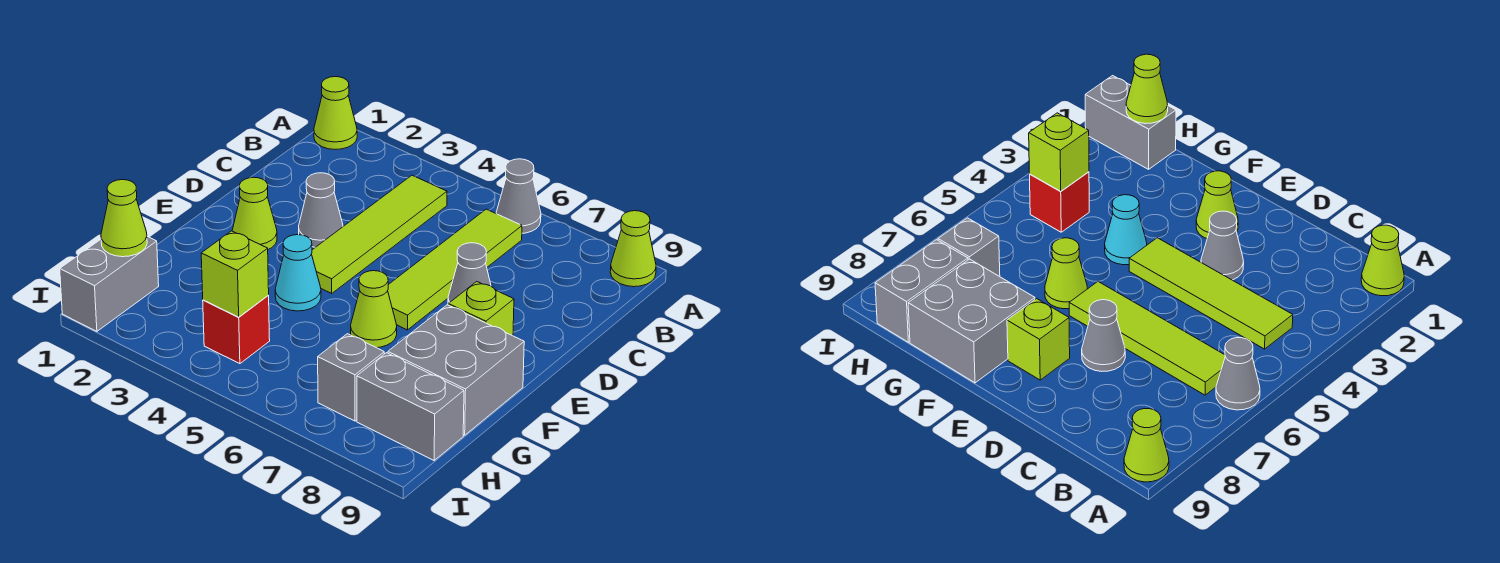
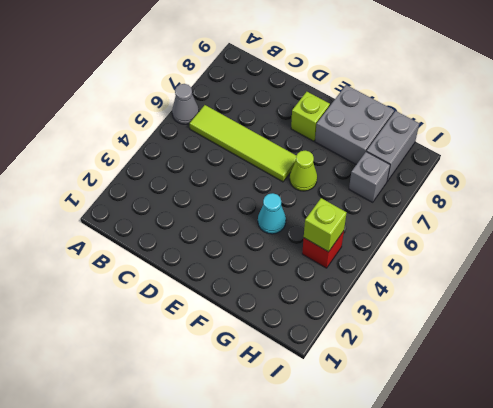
none -> lime cone A1 level 1
none -> lime cone A9 level 1
none -> lime tile B4:E4 level 1

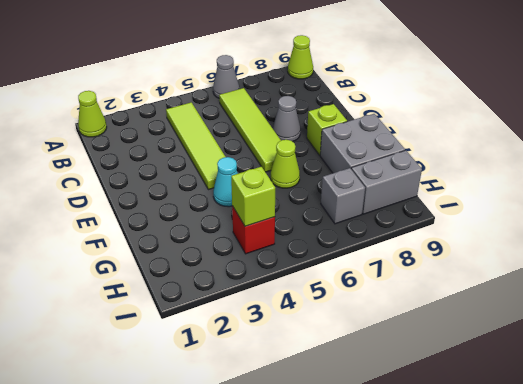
none -> grey cone D3 level 1
none -> lime cone E2 level 1
none -> grey brick H1:I1 level 1

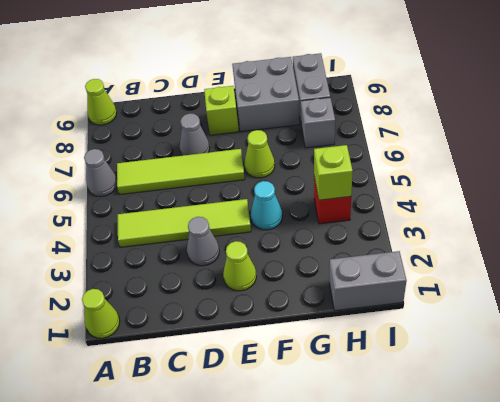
none -> lime cone H1 level 2

